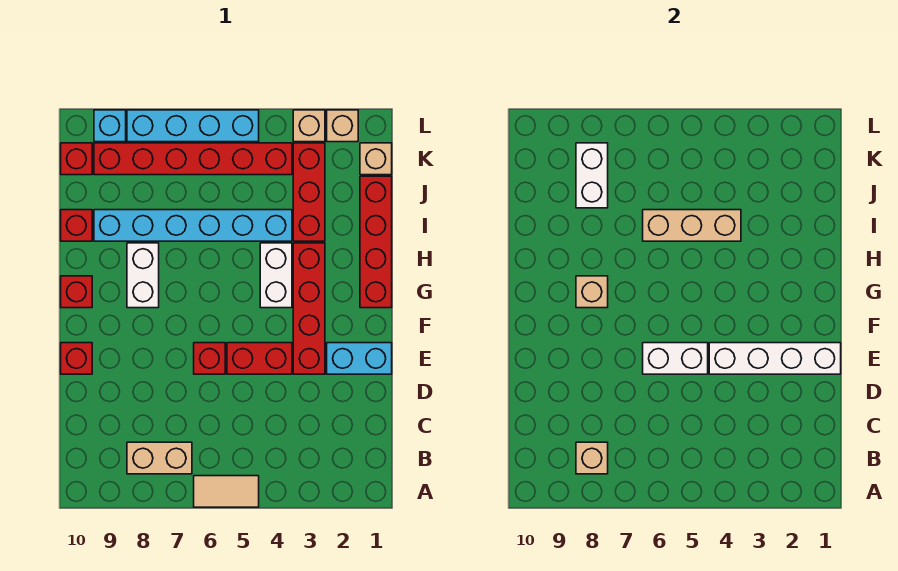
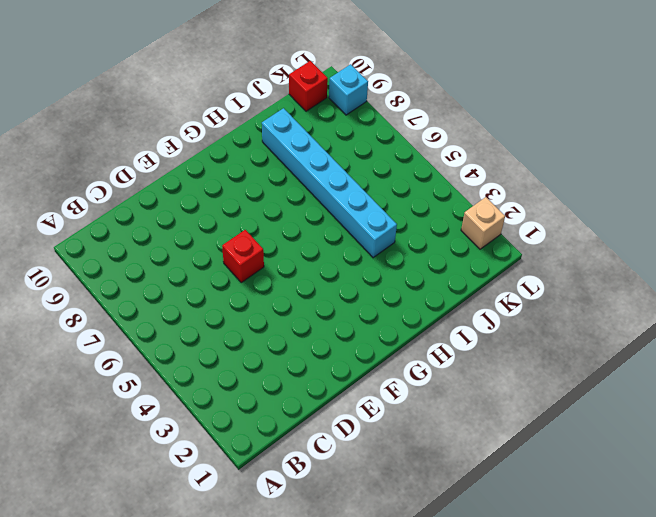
none -> tan tile A5:A6 level 1
none -> tan brick B7:B8 level 1
none -> cyan brick E1:E2 level 1

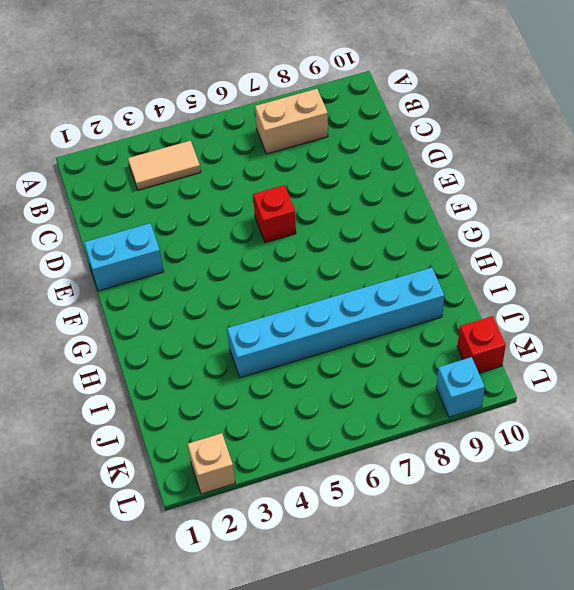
tan tile B3:B4 level 1 -> tan tile A5:A6 level 1
none -> red brick E3:H3 level 1
none -> red brick E4:E5 level 1
none -> red brick E10 level 1

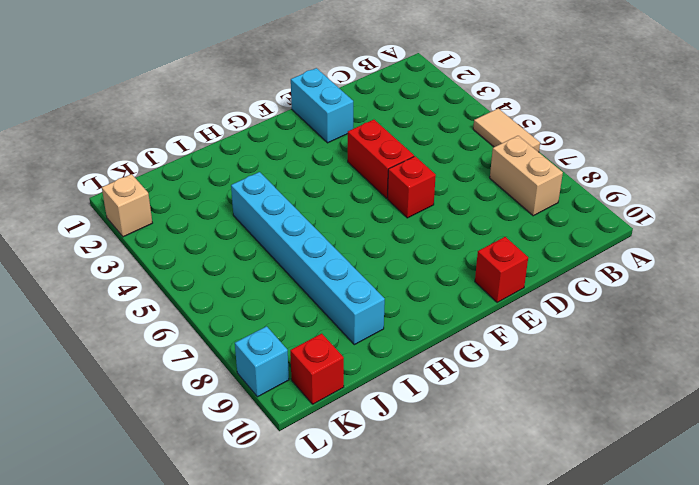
none -> red brick E3:H3 level 1
none -> red brick G1:J1 level 1
none -> white brick G4:H4 level 1

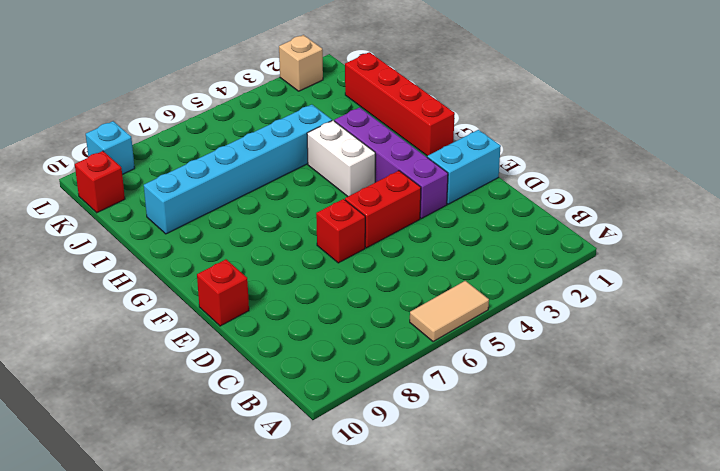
purple brick E3:H3 level 1 -> red brick E3:H3 level 1
none -> tan brick B7:B8 level 1
none -> white brick G8:H8 level 1
none -> red brick G10 level 1

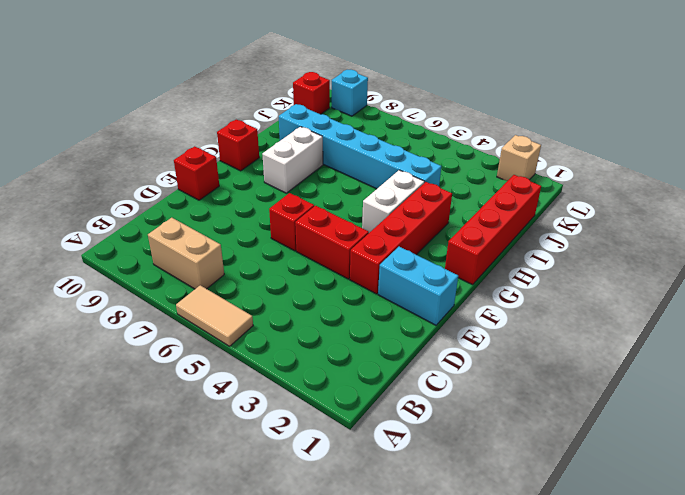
none -> red brick I3:K3 level 1
none -> red brick I10 level 1
none -> tan brick K1 level 1

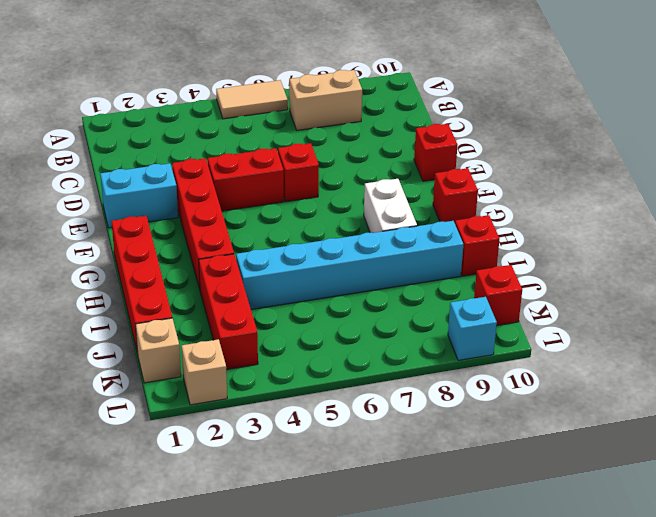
none -> white brick G4:H4 level 1
none -> red brick K4:K9 level 1
none -> tan brick L3 level 1

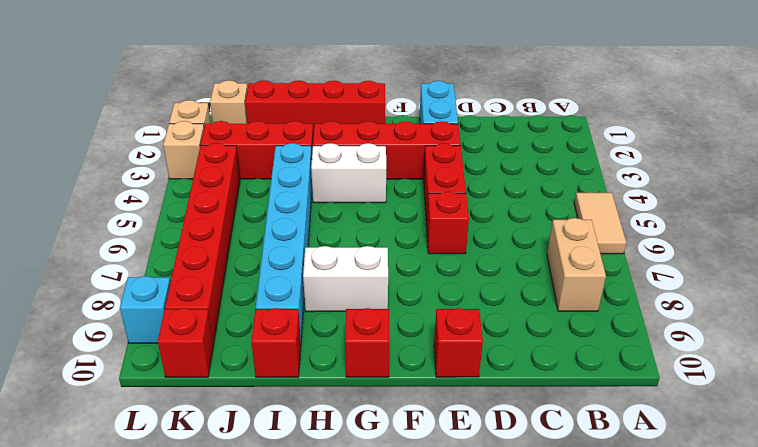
none -> cyan brick L5:L8 level 1
none -> tan brick B8 level 2
none -> white brick E1:E4 level 2

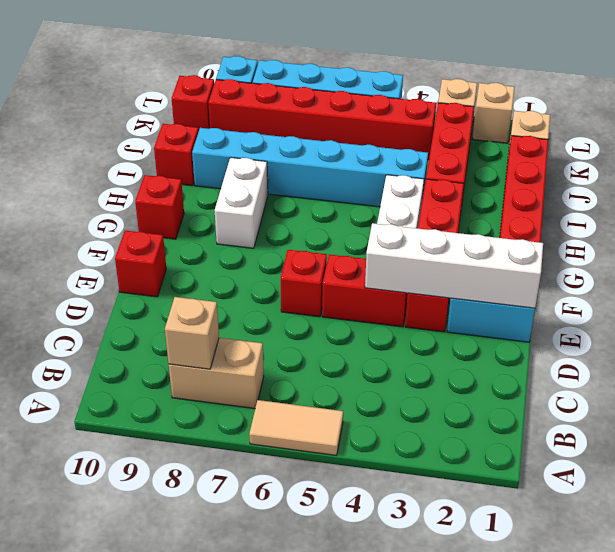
none -> white brick E5:E6 level 2
none -> tan brick G8 level 2
none -> tan brick I4:I6 level 2

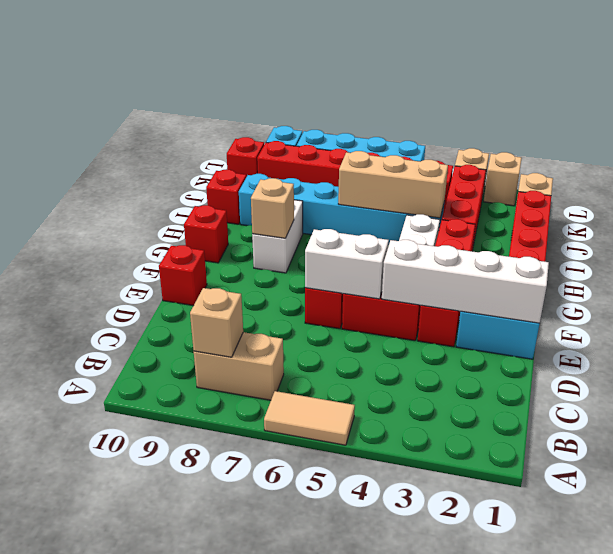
none -> white brick J8:K8 level 2

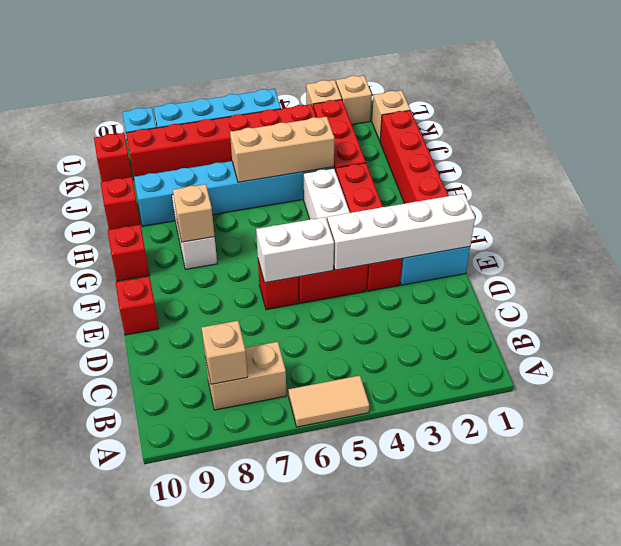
none -> white brick J8:K8 level 2

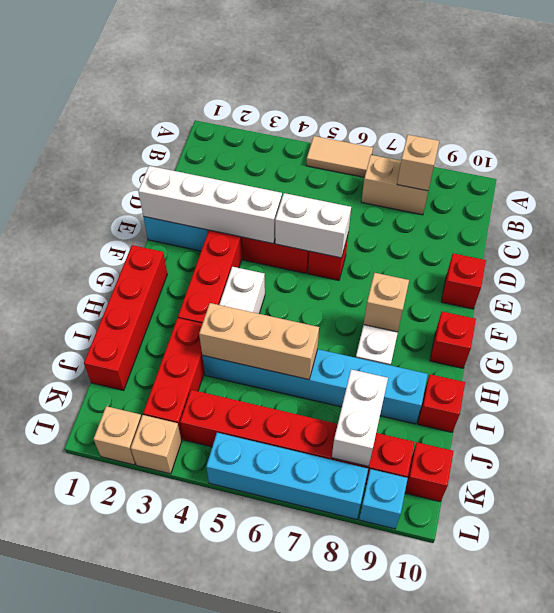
none -> tan brick K1 level 1

